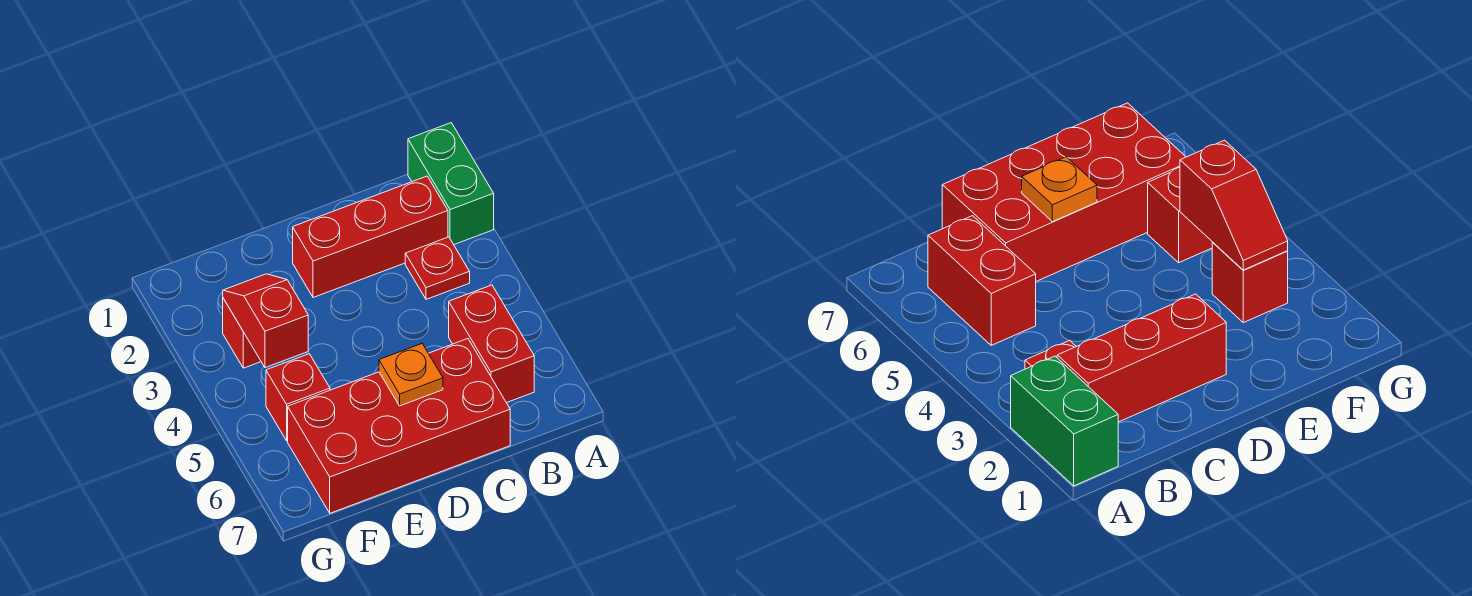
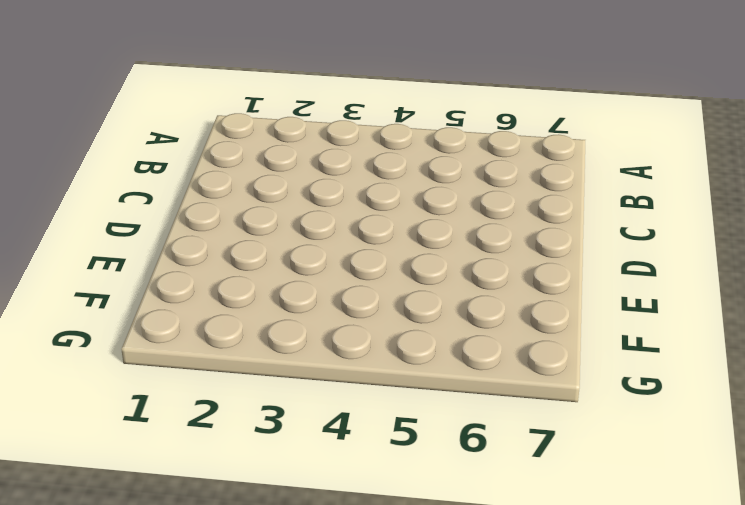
none -> green brick A1:A2 level 1
none -> red brick B2:D2 level 1

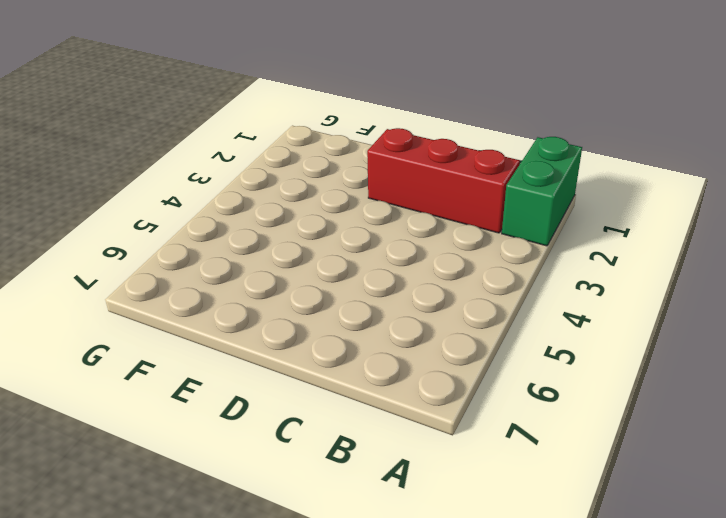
none -> red plate B3 level 1
none -> red brick B5:B6 level 1

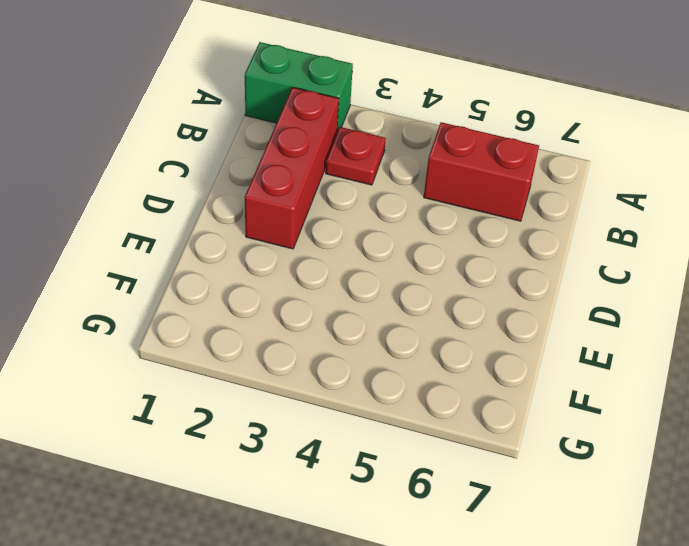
none -> red brick C6:F7 level 1
none -> red brick F3 level 1

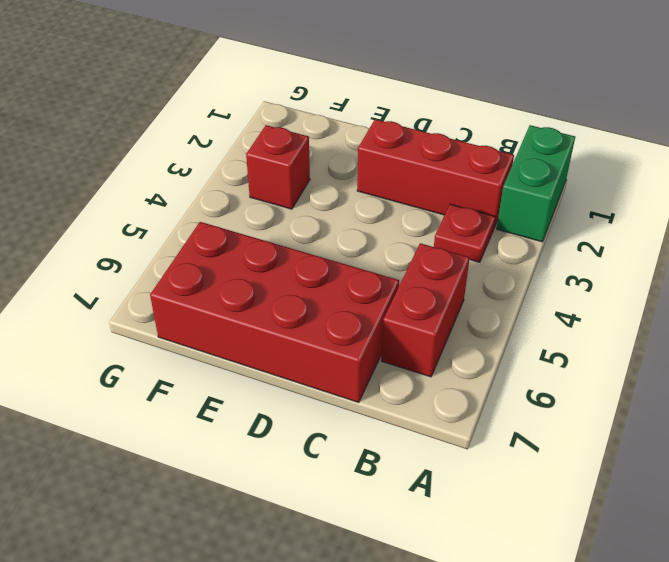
none -> red brick F5 level 1
none -> orange plate D6 level 2

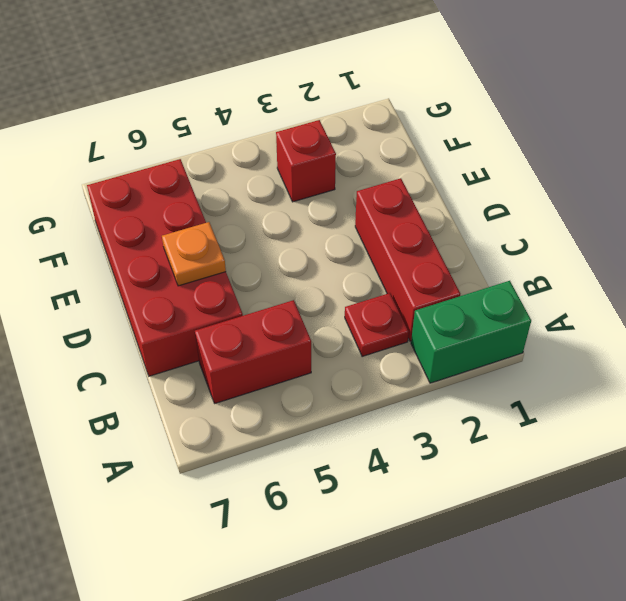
none -> red brick F5 level 1
none -> red slope F3:F4 level 2 top 4

